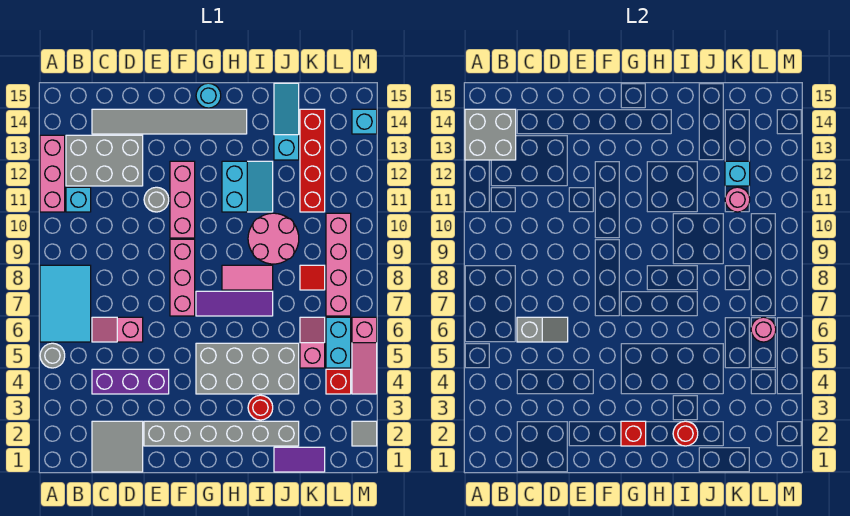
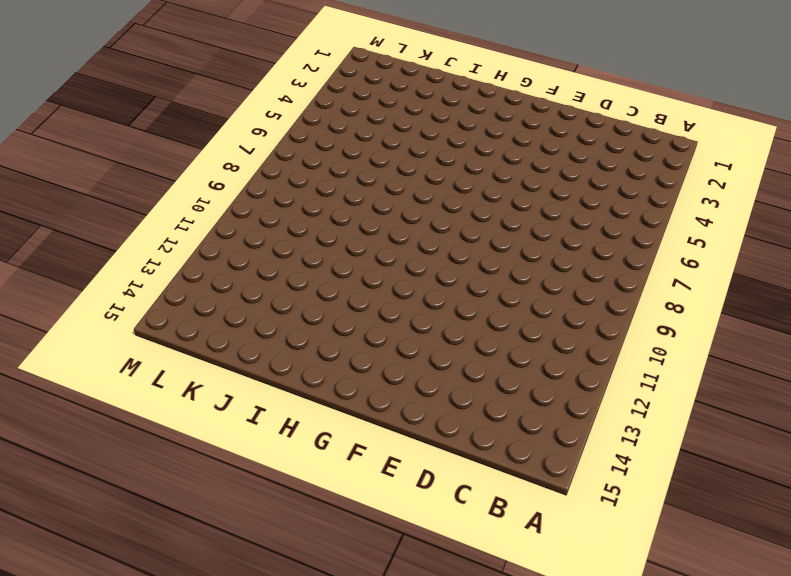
none -> grey round brick A5 level 1
none -> cyan tile A6:B8 level 1
none -> pink brick A11:A13 level 1
none -> cyan brick B11 level 1

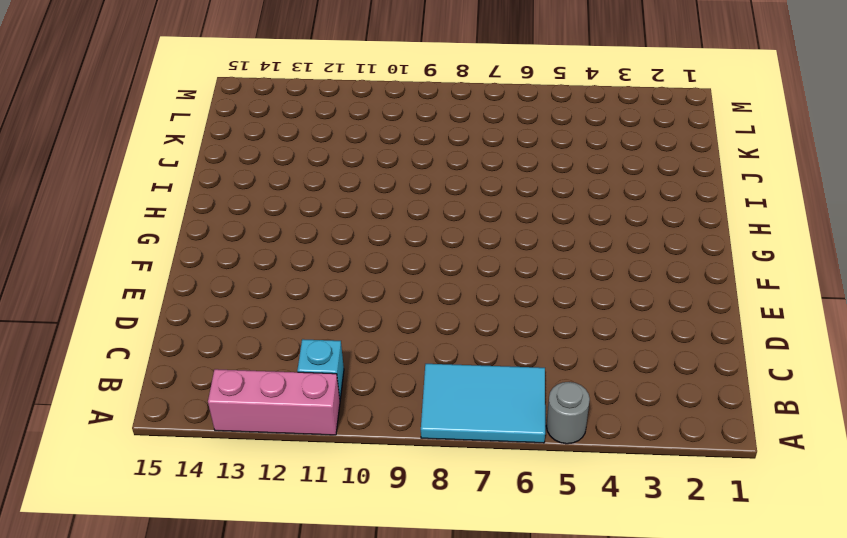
none -> grey brick B12:D13 level 1
none -> grey tile C1:D2 level 1
none -> purple brick C4:E4 level 1
none -> pink slope C6:D6 level 1 top D

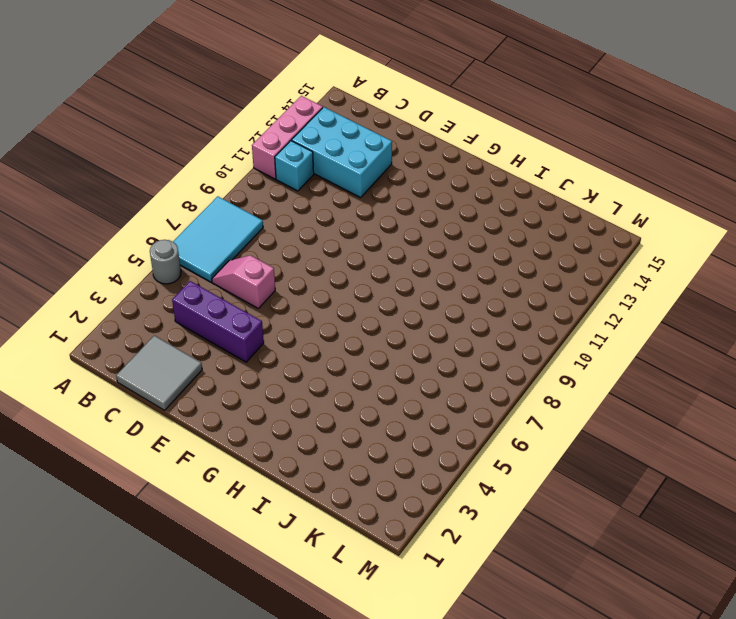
cyan brick B12:D13 level 1 -> grey brick B12:D13 level 1
none -> grey tile C14:H14 level 1
none -> grey brick E2:J2 level 1
none -> grey round brick E11 level 1
none -> pink brick F7:F9 level 1

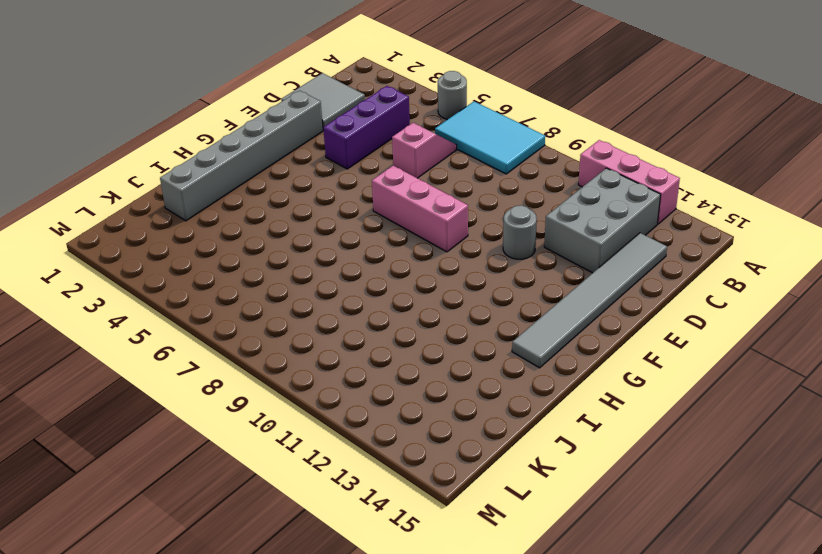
none -> cyan brick B11 level 1
none -> pink brick F10:F12 level 1
none -> grey brick G4:J5 level 1
none -> purple tile G7:I7 level 1

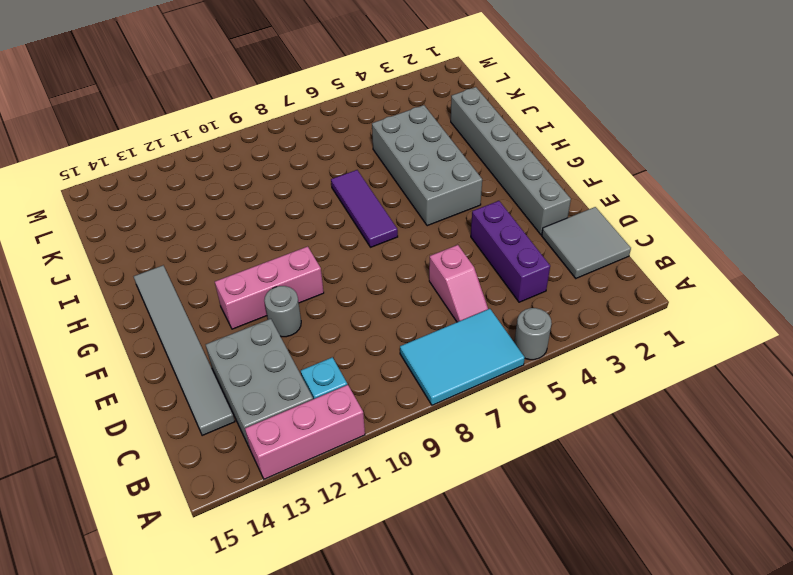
none -> pink brick F7:F9 level 1
none -> cyan round brick G15 level 1
none -> pink tile H8:I8 level 1
none -> cyan slope H11:I12 level 1 top H

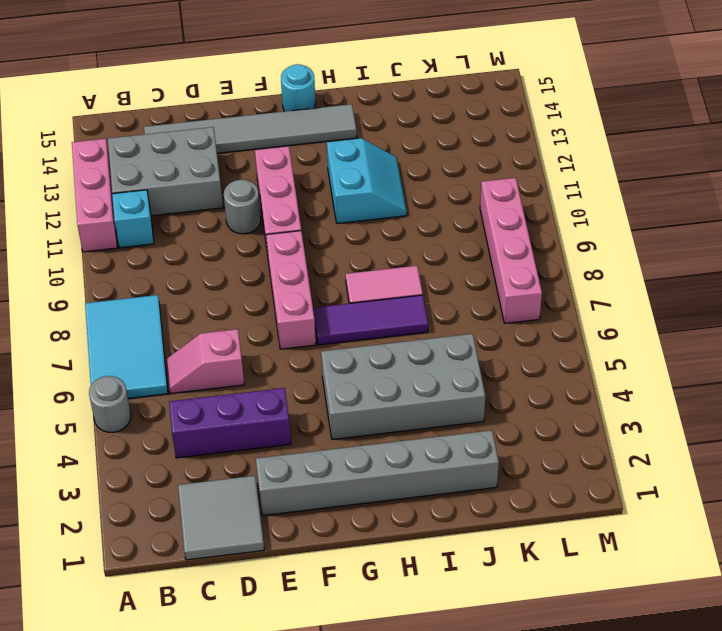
none -> red round brick I3 level 1
none -> pink round brick I9:J10 level 1
none -> purple tile J1:K1 level 1
none -> cyan slope J13:J15 level 1 top 13

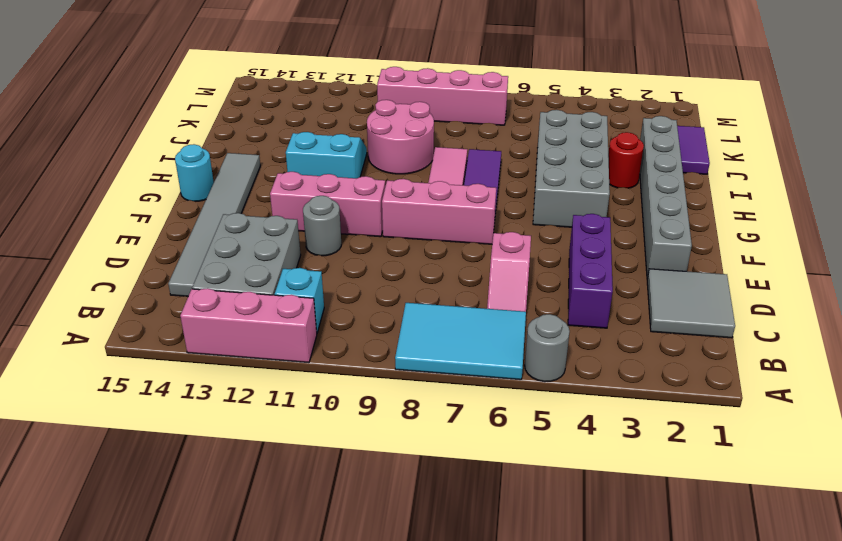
none -> cyan slope J13:J15 level 1 top 13
none -> pink slope K5:K6 level 1 top 5
none -> red tile K8 level 1
none -> red brick K11:K14 level 1

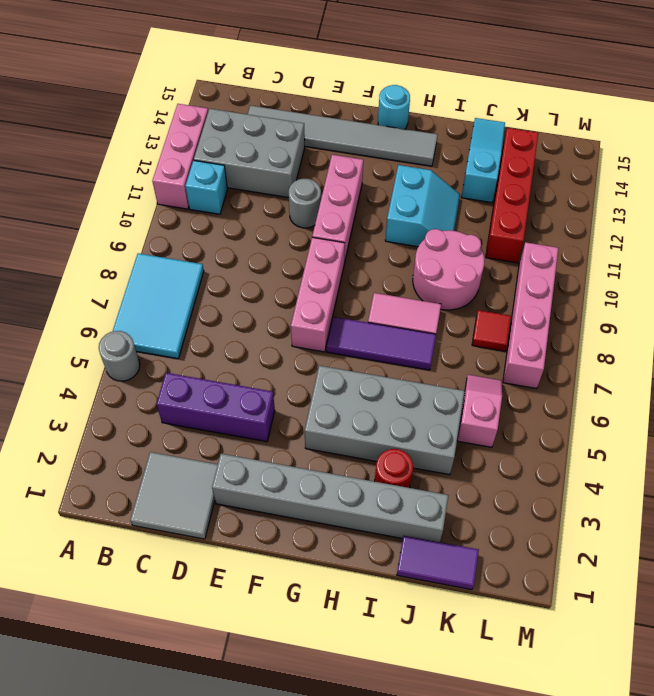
none -> pink slope C6:D6 level 1 top D
none -> red brick L4 level 1
none -> cyan brick L5:L6 level 1
none -> grey tile M2 level 1

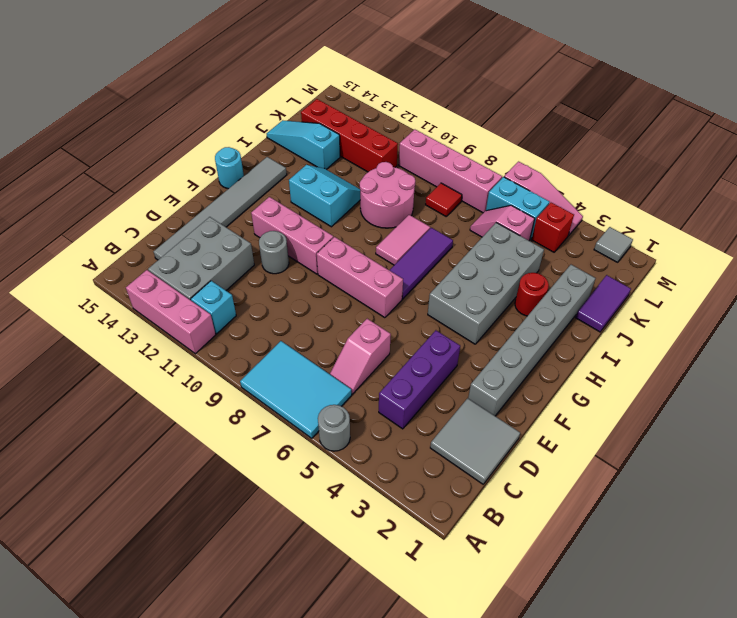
none -> cyan brick M14 level 1
none -> grey brick A13:B14 level 2
none -> grey slope C6:D6 level 2 top C
none -> red brick G2 level 2

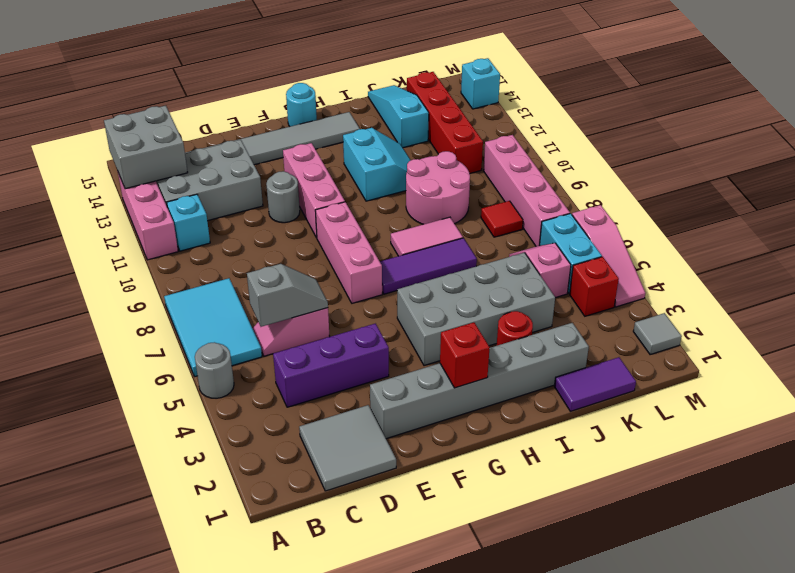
none -> red round brick I2 level 2
none -> pink round brick K11 level 2
none -> cyan brick K12 level 2
none -> pink round brick L6 level 2

